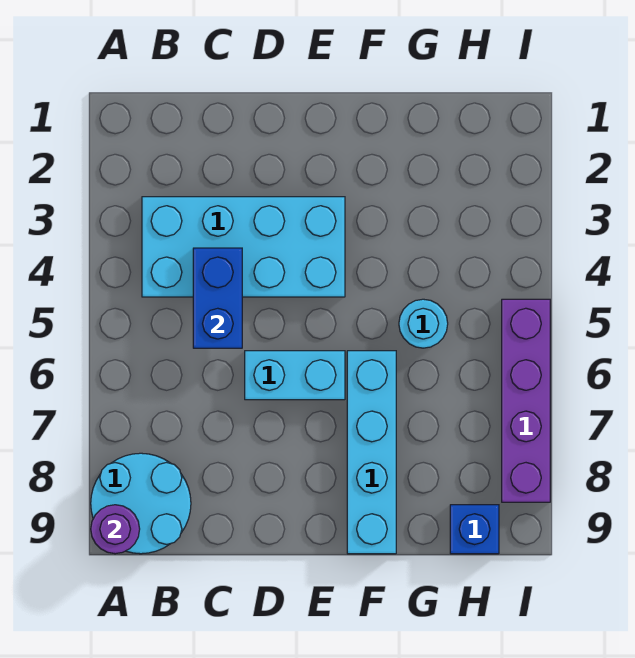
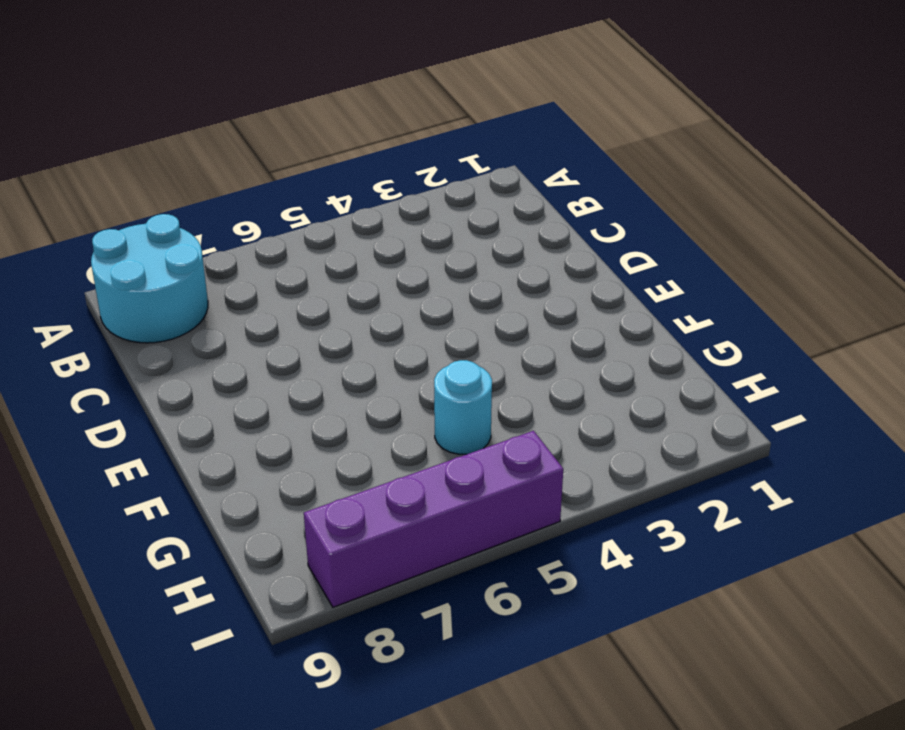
none -> cyan brick B3:E4 level 1
none -> cyan brick D6:E6 level 1

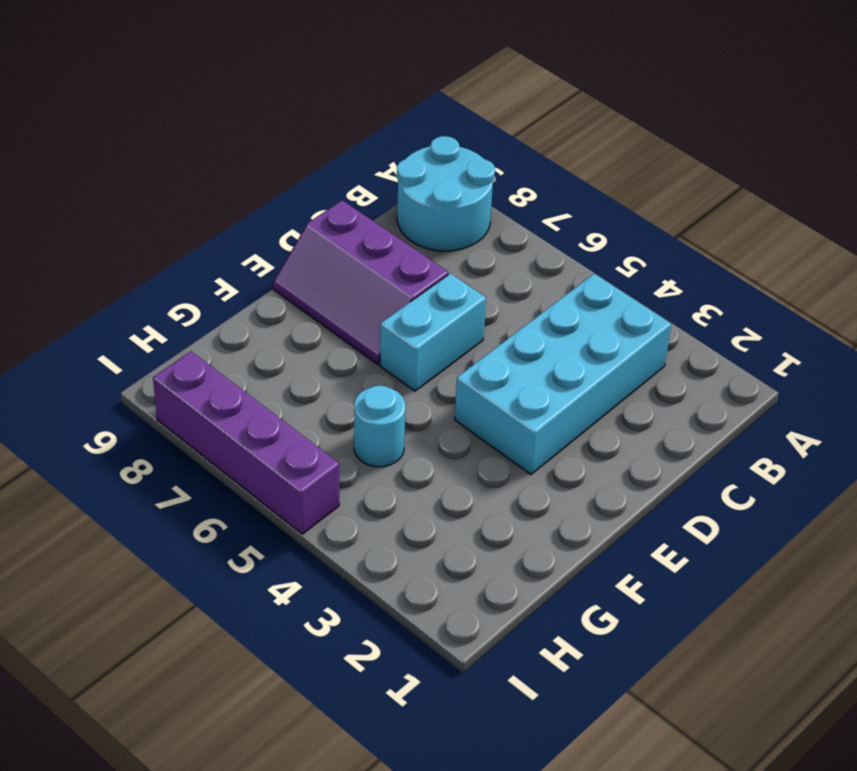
purple slope D7:E9 level 1 top D -> none
none -> cyan brick F6:F9 level 1
none -> blue brick H9 level 1

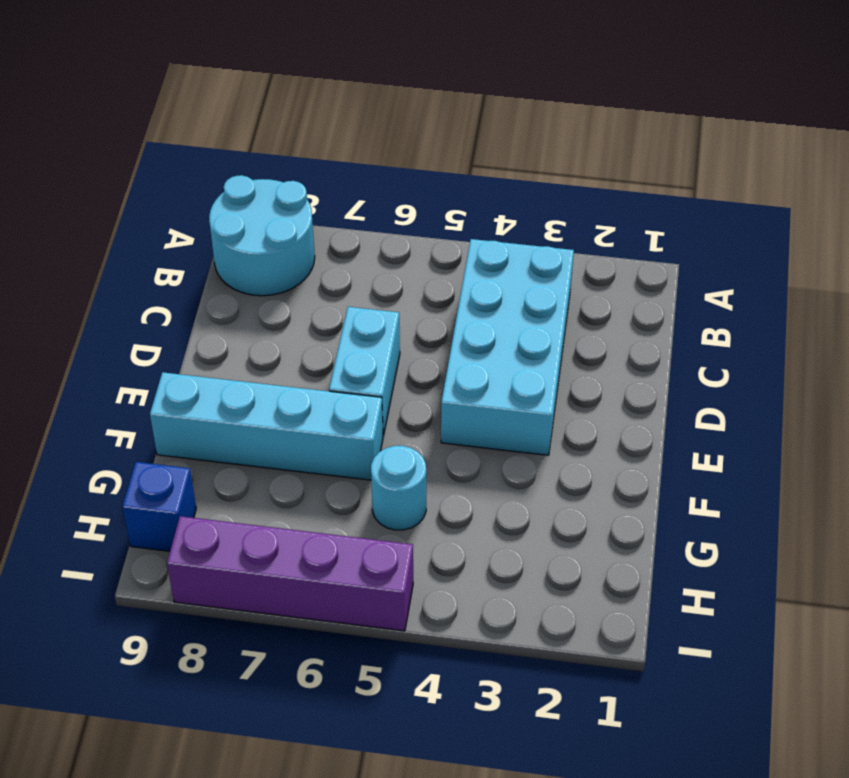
none -> purple round brick A9 level 2
none -> blue brick C4:C5 level 2

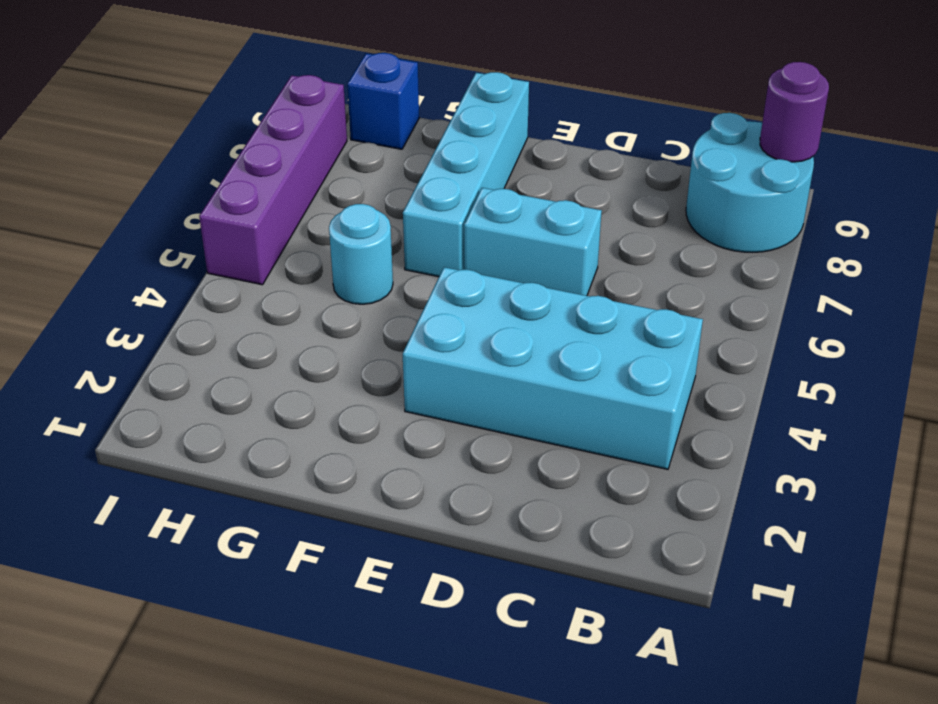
none -> blue brick C4:C5 level 2

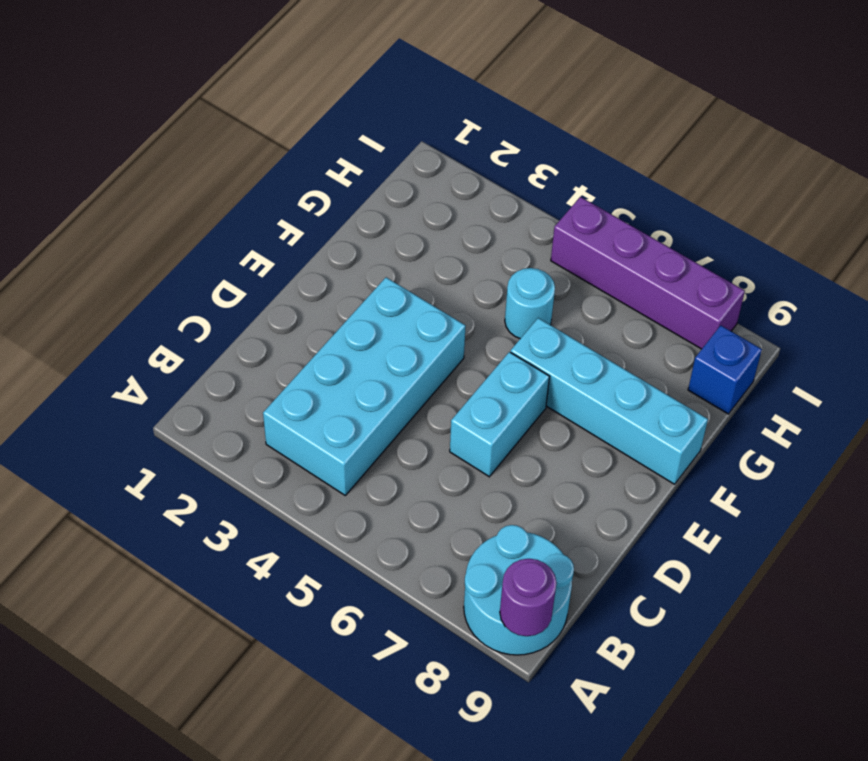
none -> blue brick C4:C5 level 2

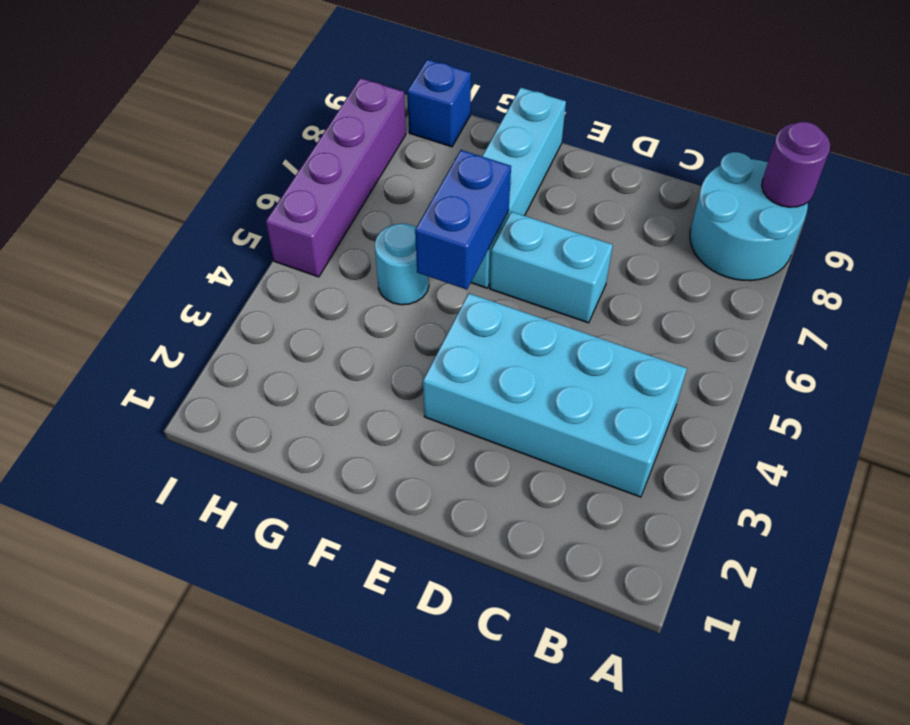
blue brick F5:F6 level 2 -> blue brick C4:C5 level 2

